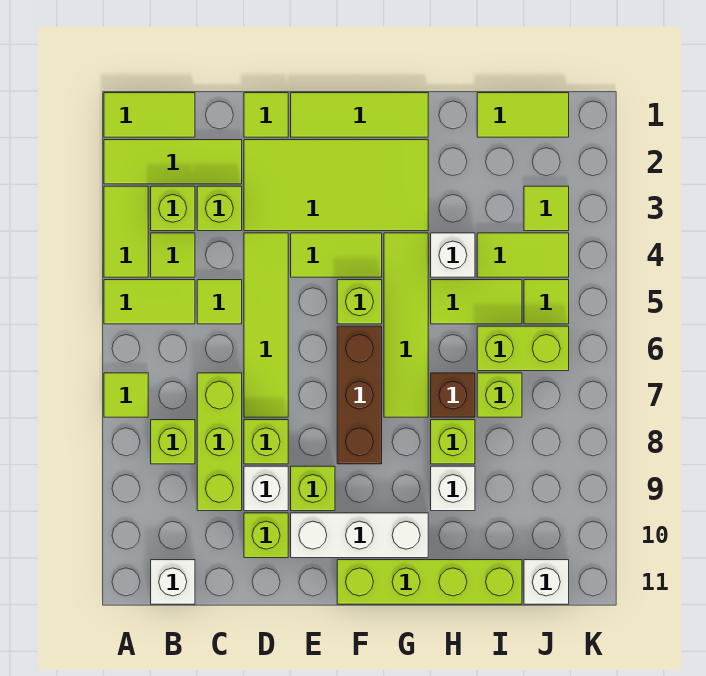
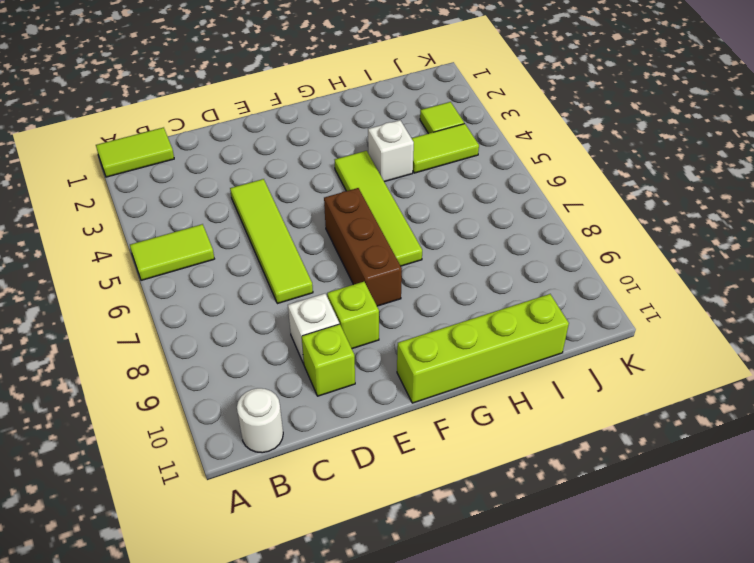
white round brick B11 level 1 -> white brick B11 level 1
none -> lime tile A2:C2 level 1
none -> lime tile A3:A4 level 1
none -> lime tile A7 level 1
none -> lime brick B3 level 1

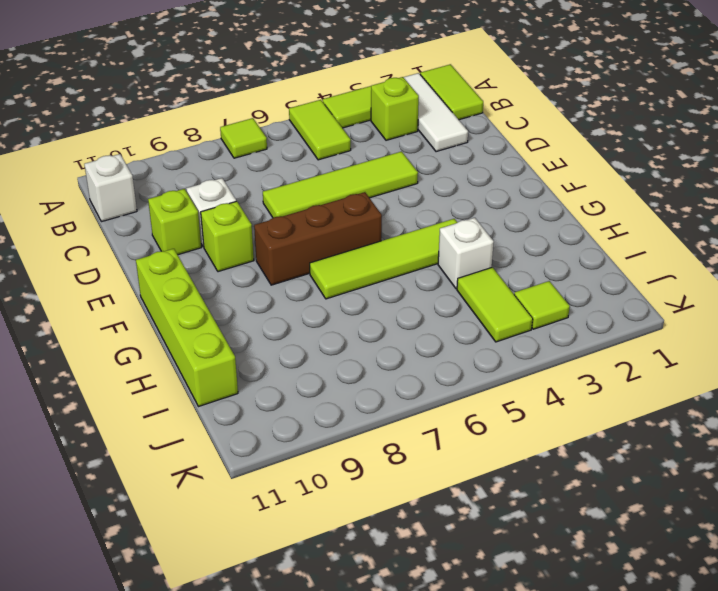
white tile A2:C2 level 1 -> lime tile A2:C2 level 1
none -> lime tile B4 level 1
none -> lime brick B8 level 1
none -> lime brick C3 level 1
none -> lime tile C5 level 1

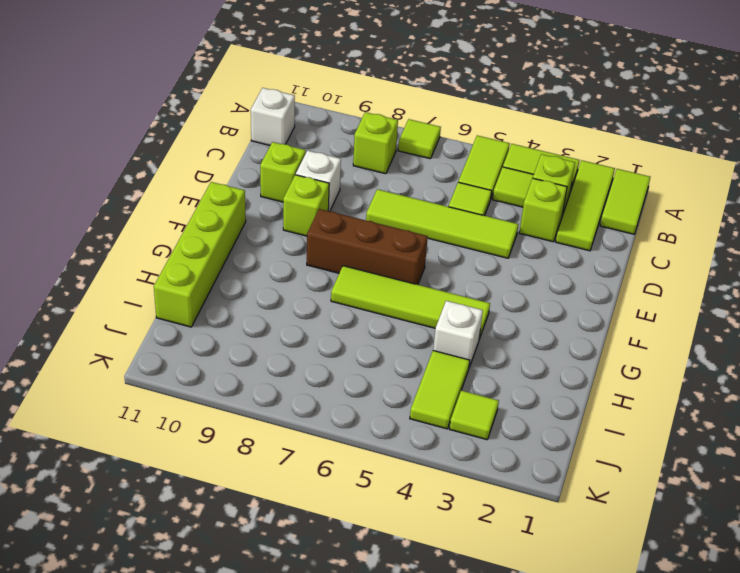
none -> lime brick C7:C9 level 1
none -> lime tile D1 level 1
none -> lime tile D2:G3 level 1
none -> lime brick D8 level 1

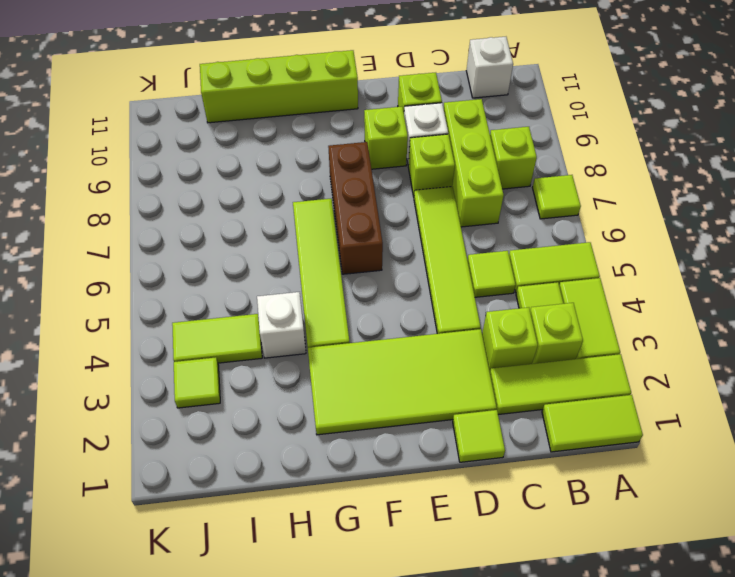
none -> lime tile E1:G1 level 1
none -> lime tile E4:F4 level 1
none -> white brick E10:G10 level 1
none -> lime brick F5 level 1

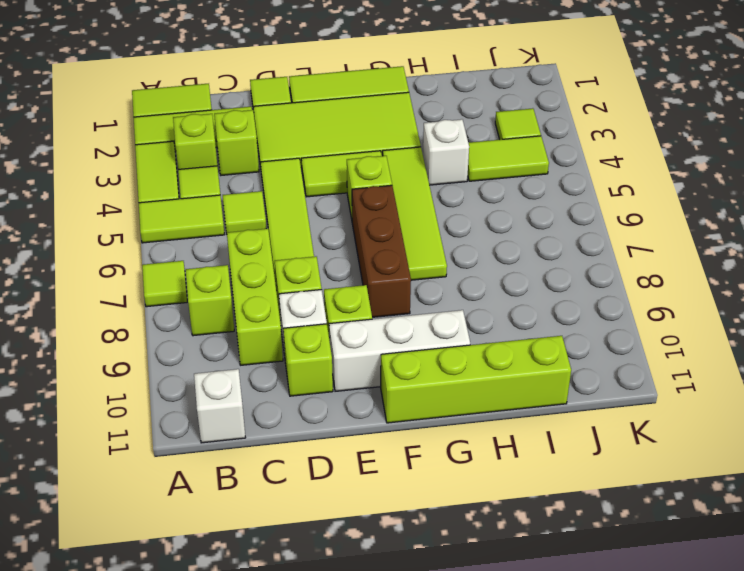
none -> lime tile H5:I5 level 1
none -> brown brick H7 level 1
none -> lime brick H8 level 1
none -> white brick H9 level 1

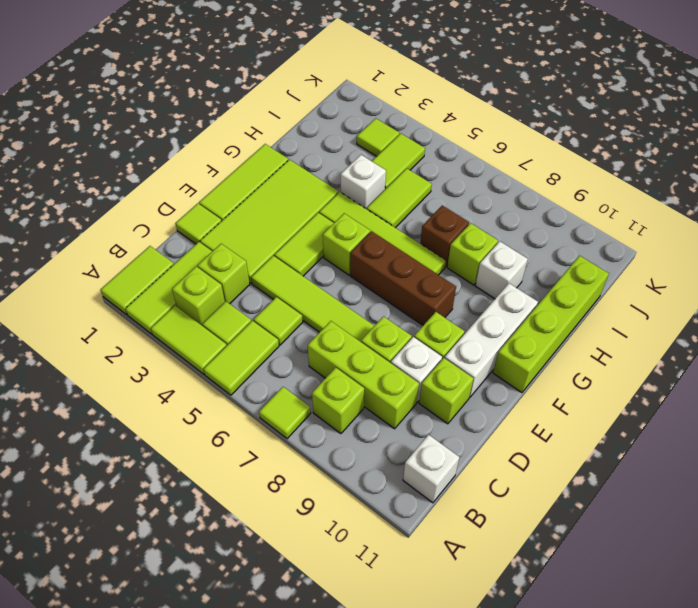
none -> lime tile I1:J1 level 1
none -> lime brick I6:J6 level 1
none -> lime brick I7 level 1
none -> lime tile J5 level 1

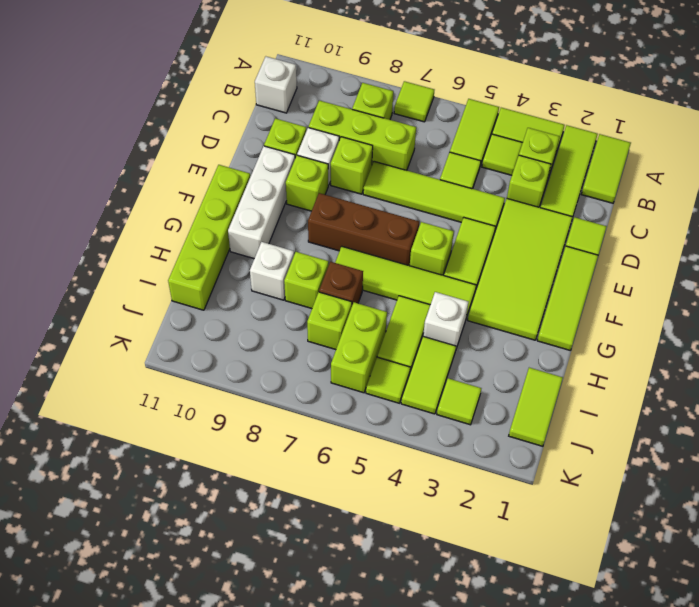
none -> white brick J11 level 1

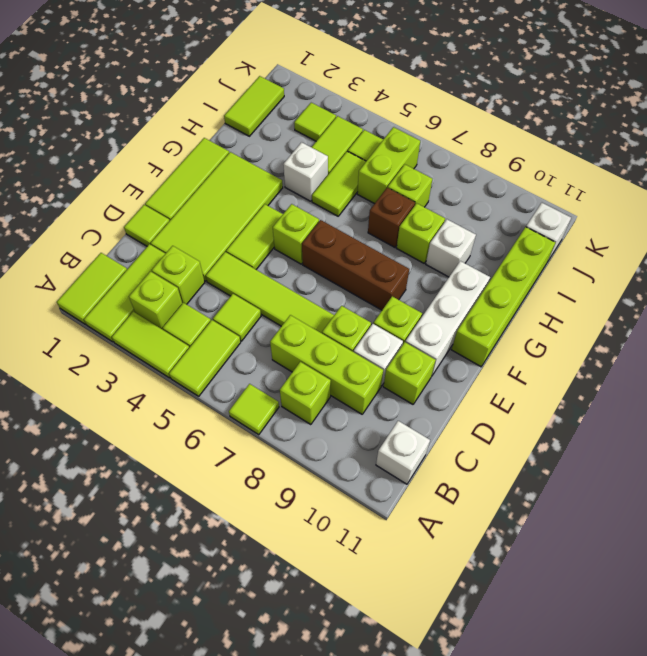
none -> lime tile G4:G7 level 1

